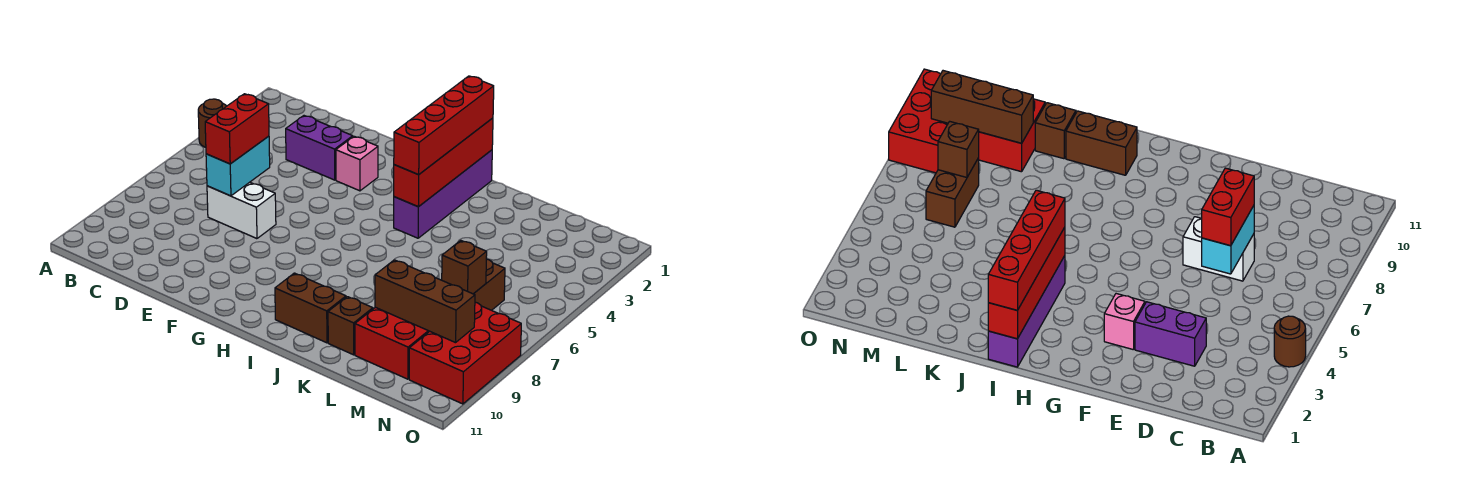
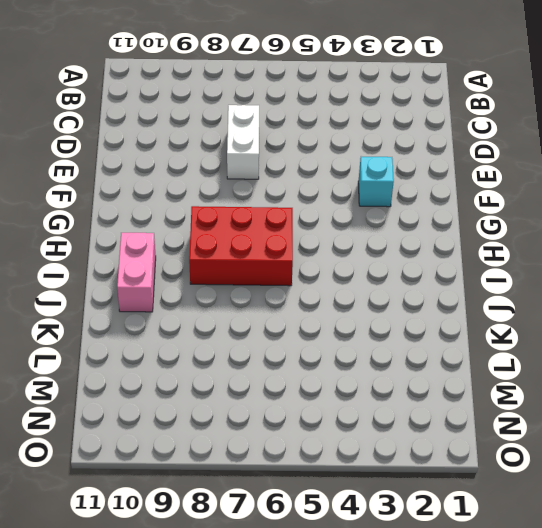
cyan brick F3 level 1 -> pink brick F3 level 1
red brick H6:I8 level 1 -> red brick N8:O10 level 1
pink brick I10:J10 level 1 -> brown brick I10:J10 level 1
none -> brown round brick A4 level 1
none -> purple brick D3:E3 level 1
none -> purple brick I1:I4 level 1

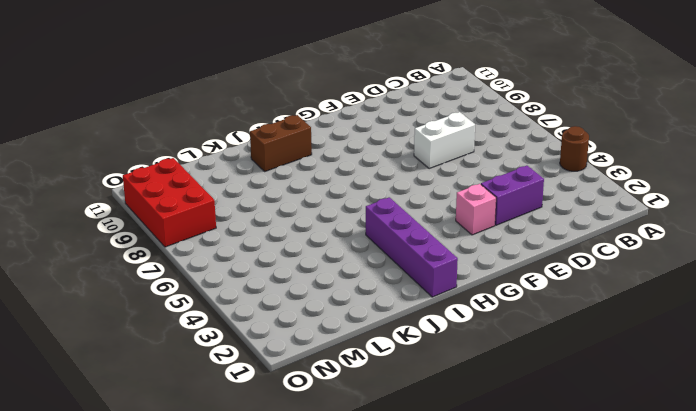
none -> brown brick K10 level 1
none -> red brick L9:M10 level 1
none -> brown brick M6:M7 level 1

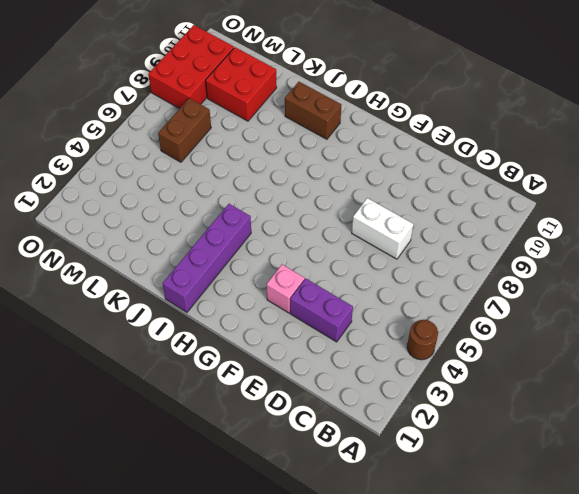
none -> brown brick K10 level 1
none -> cyan brick D6:D7 level 2
none -> red brick I1:I4 level 2

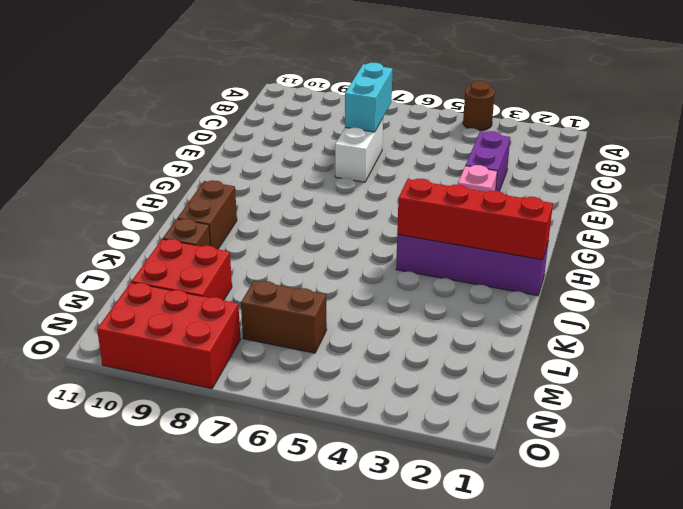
cyan brick C7:D7 level 2 -> cyan brick D6:D7 level 2
none -> brown brick L9:N9 level 2
none -> brown brick M7 level 2
none -> red brick D6:D7 level 3

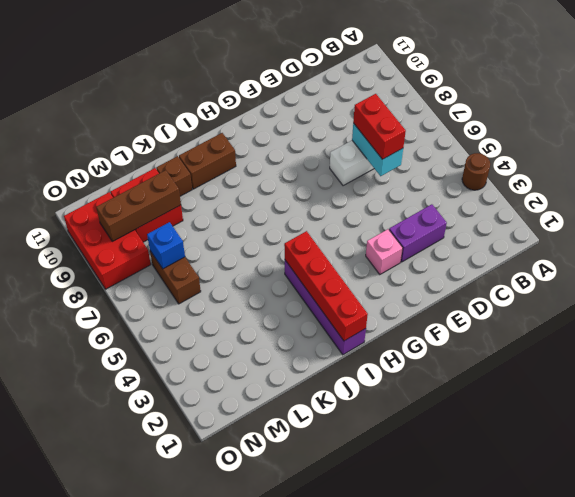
blue brick M7 level 2 -> brown brick M7 level 2
none -> red brick I1:I4 level 3

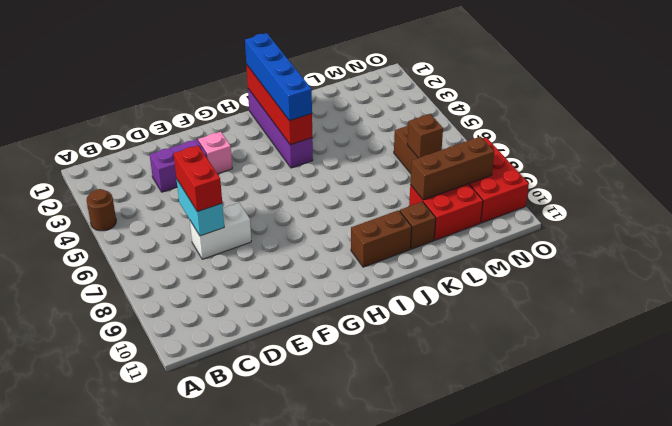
blue brick I1:I4 level 3 -> red brick I1:I4 level 3

